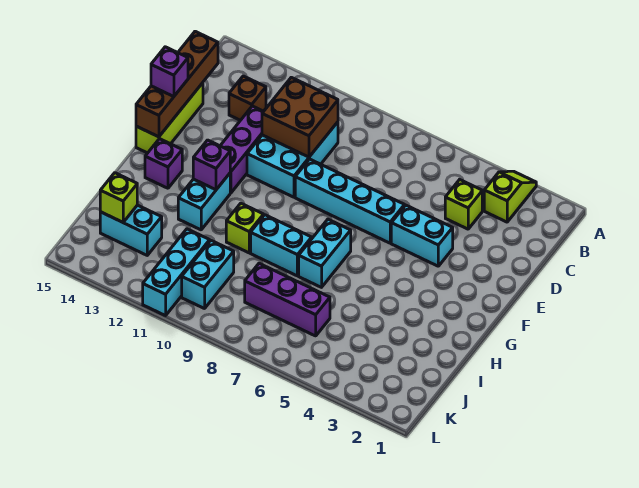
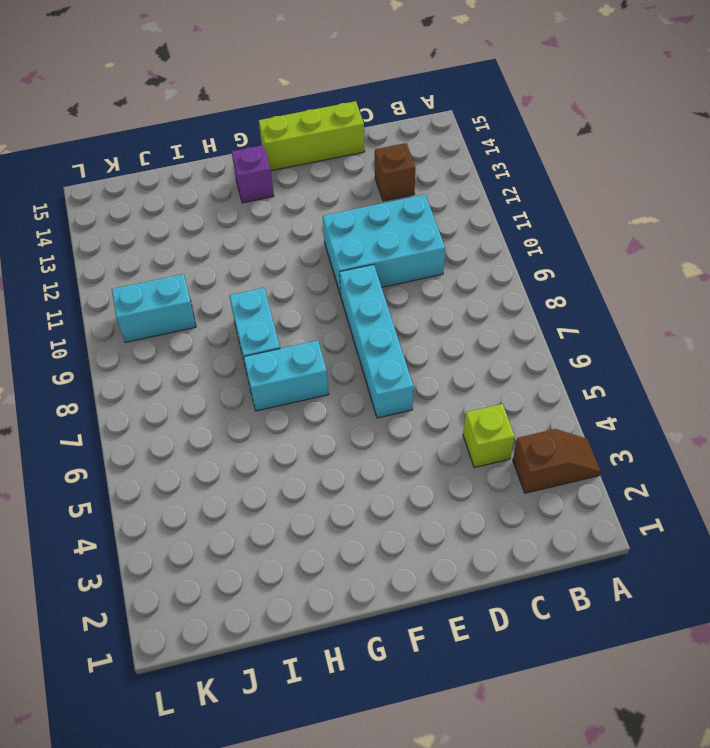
brown slope A3:B3 level 1 top B -> lime slope A3:B3 level 1 top B
none -> purple brick D12:F12 level 1
none -> cyan brick E4:E5 level 1
none -> cyan brick G12:H12 level 1

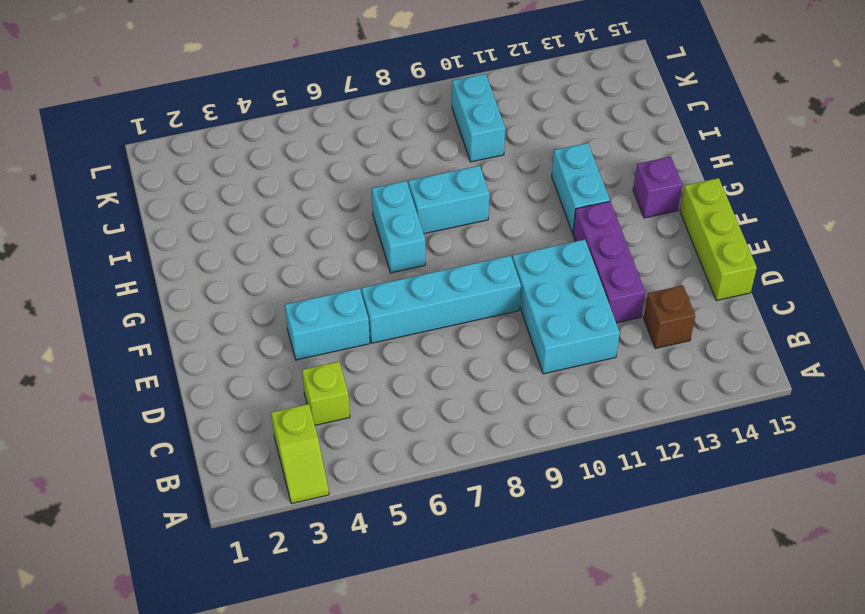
none -> lime brick H10 level 1
none -> purple brick J6:J8 level 1
none -> cyan brick J11:L11 level 1

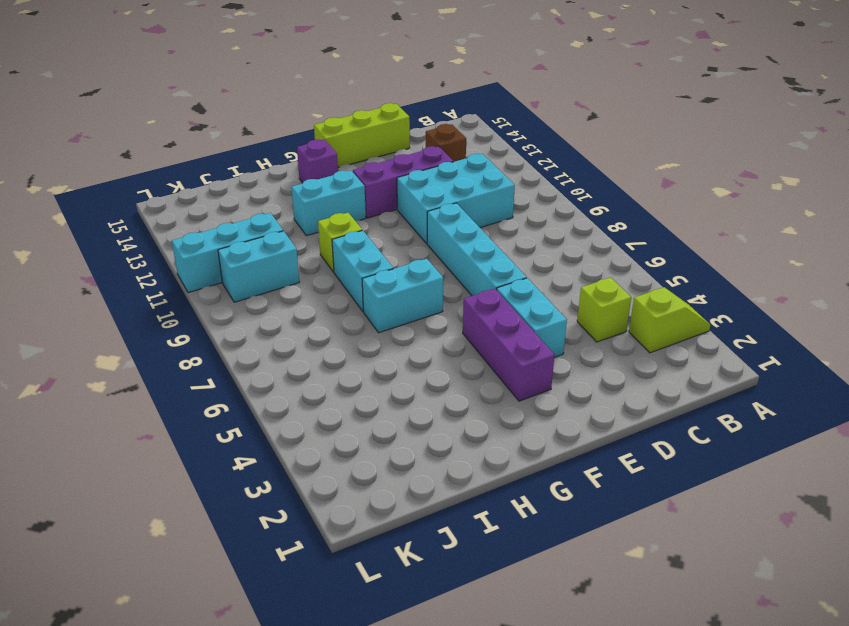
purple brick F3:F5 level 1 -> purple brick J6:J8 level 1
none -> cyan brick J13:J14 level 1
none -> brown brick C10:D11 level 2
none -> brown brick C15:F15 level 2

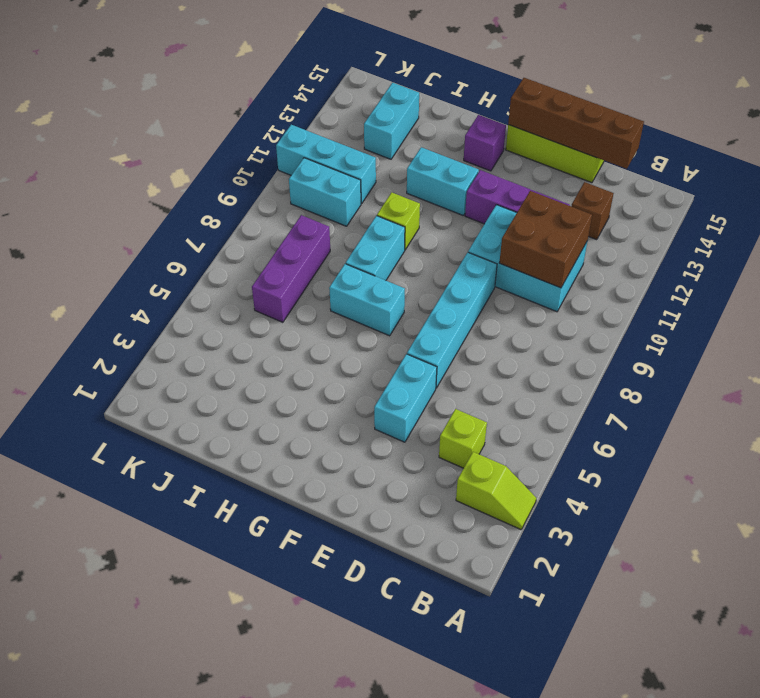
none -> purple brick G12 level 2
none -> lime brick J14 level 2
none -> purple brick E15 level 3

